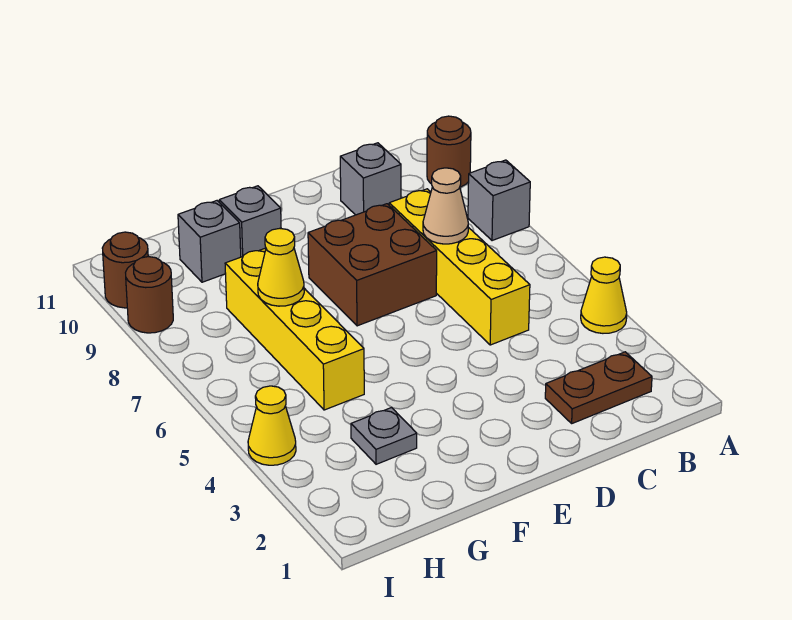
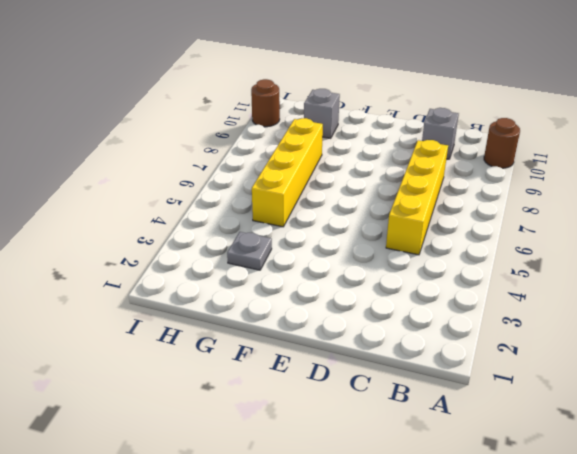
none -> yellow cone A4 level 1
none -> grey brick A8 level 1
none -> brown plate B2:C2 level 1

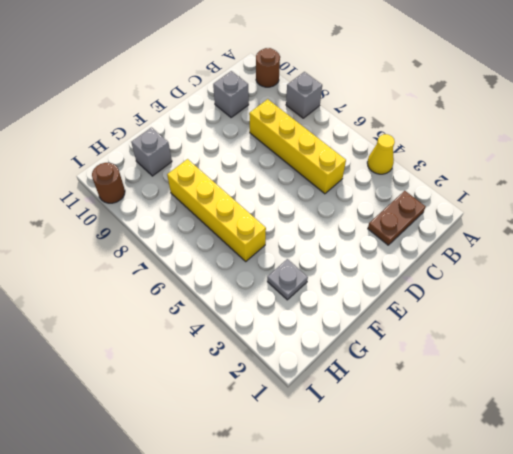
none -> brown brick D7:E8 level 1
none -> grey brick F10 level 1
none -> yellow cone I4 level 1

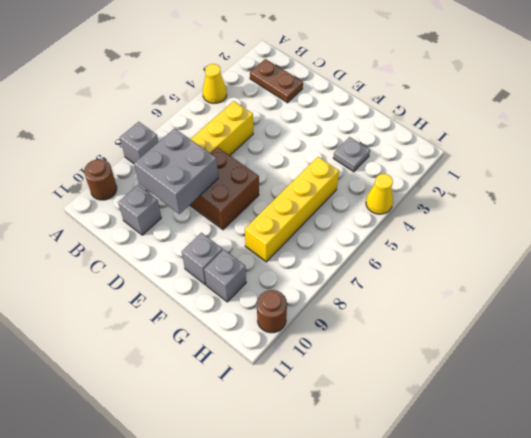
grey brick C8:D9 level 2 -> none
none -> brown round brick I9 level 1
none -> tan cone C7 level 2
none -> yellow cone G7 level 2

